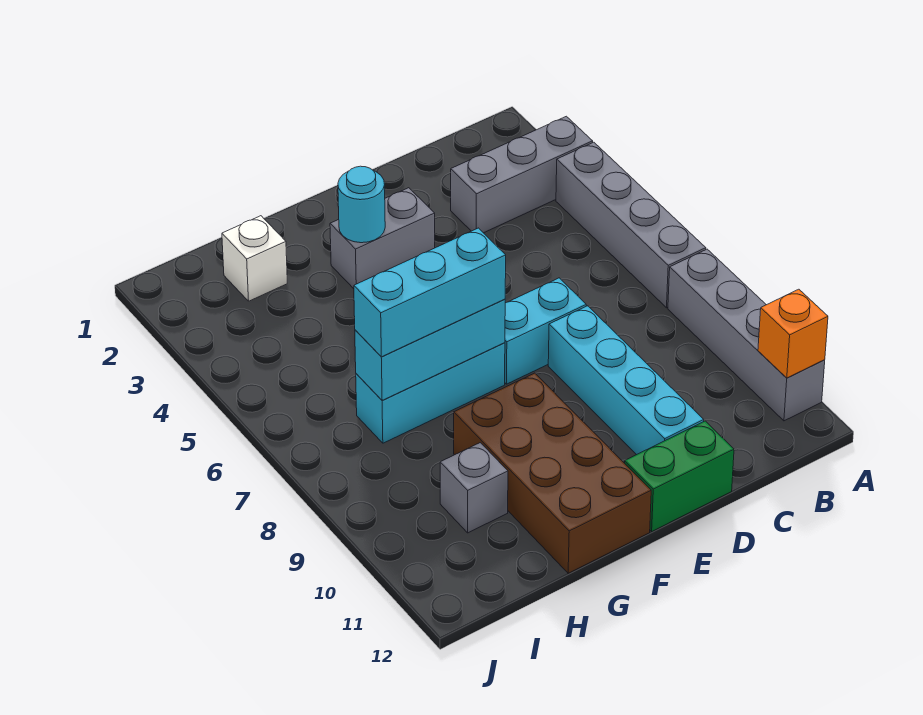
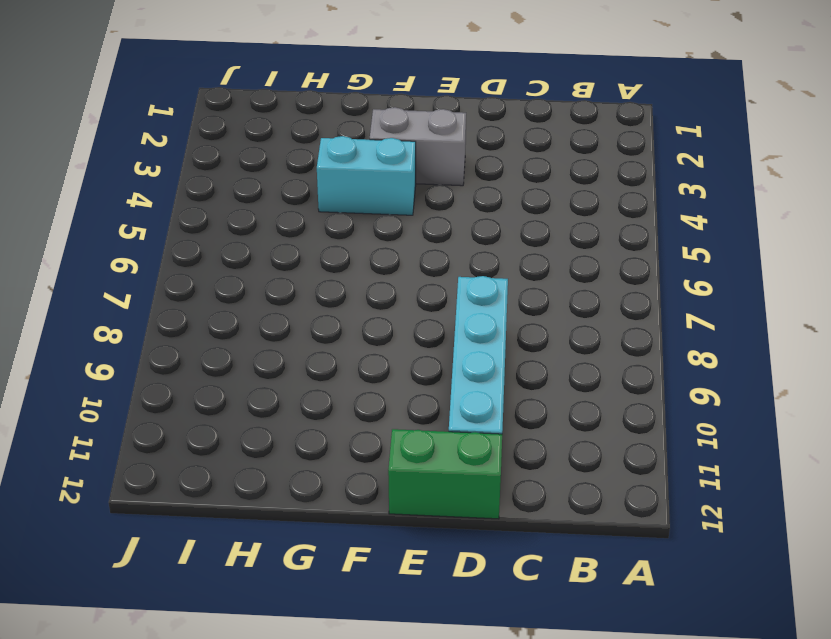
cyan brick F4:G4 level 1 -> cyan brick D7:E7 level 1
none -> grey brick A3:C3 level 1
none -> grey brick A4:A7 level 1
none -> grey brick A8:A11 level 1

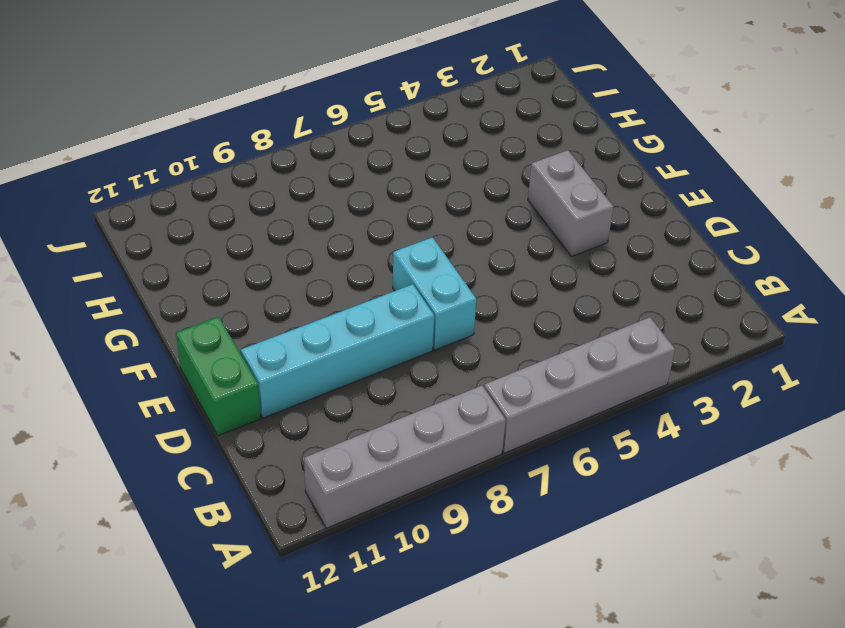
none -> grey brick A3:C3 level 1
none -> cyan brick F7:H7 level 1
none -> brown brick F9:G12 level 1

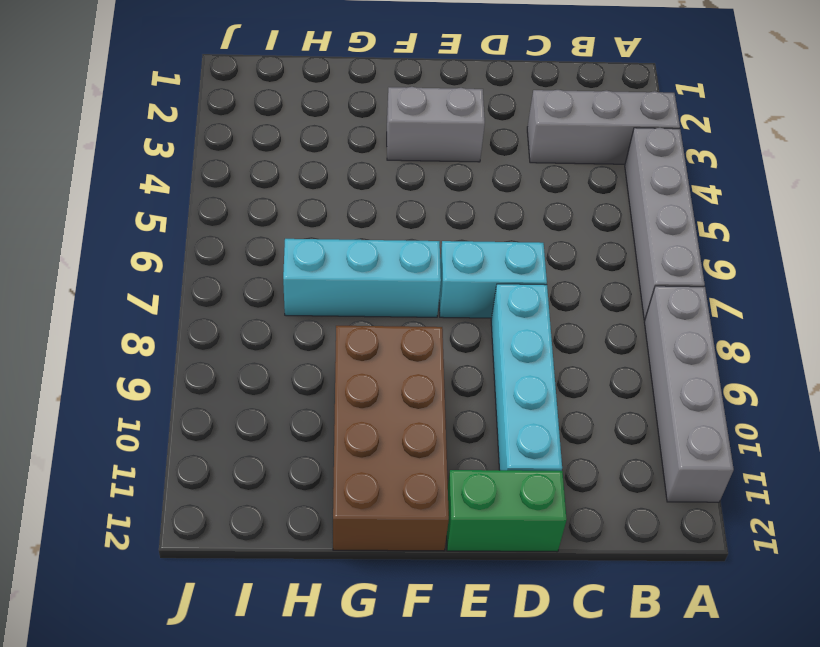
none -> white brick H2 level 1
none -> grey brick H10 level 1
none -> orange brick A11 level 2

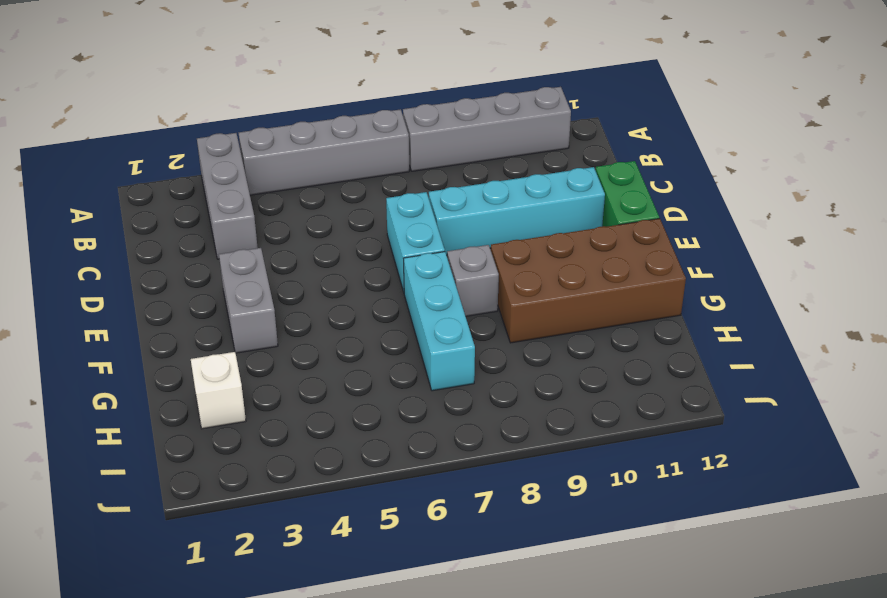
grey brick F8 level 1 -> grey brick H10 level 1
none -> orange brick A11 level 2
none -> cyan round brick F3 level 2
none -> cyan brick F7:H7 level 2

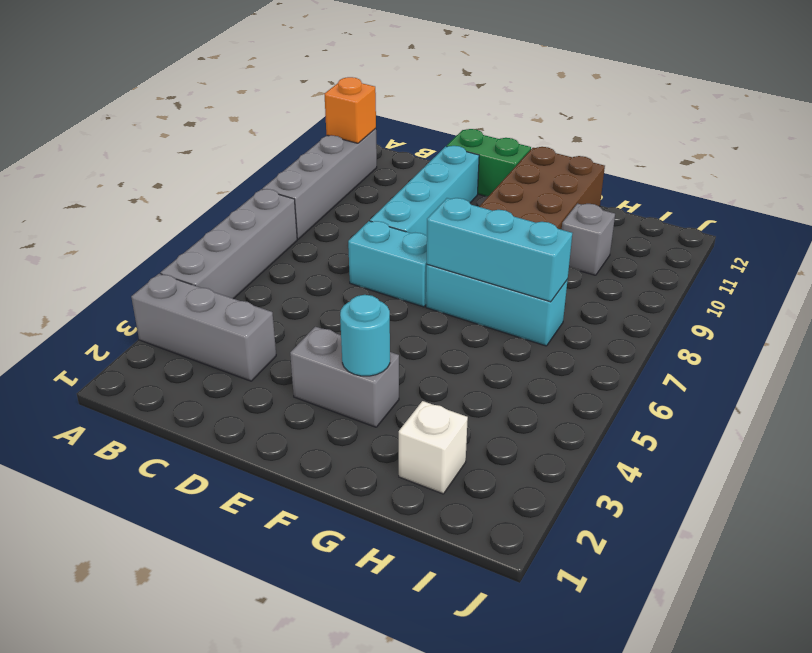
none -> cyan brick F7:H7 level 3

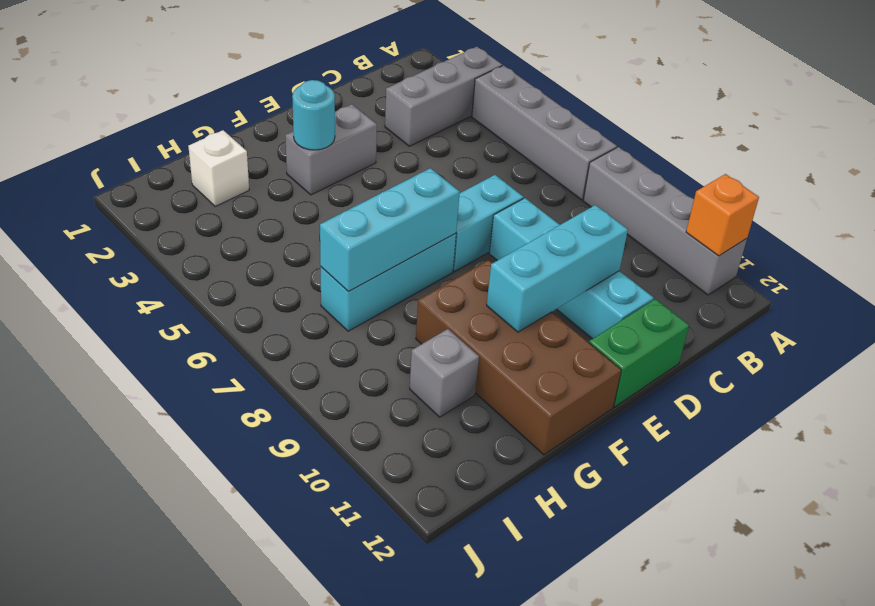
cyan brick D10:F10 level 2 -> cyan brick F7:H7 level 3

